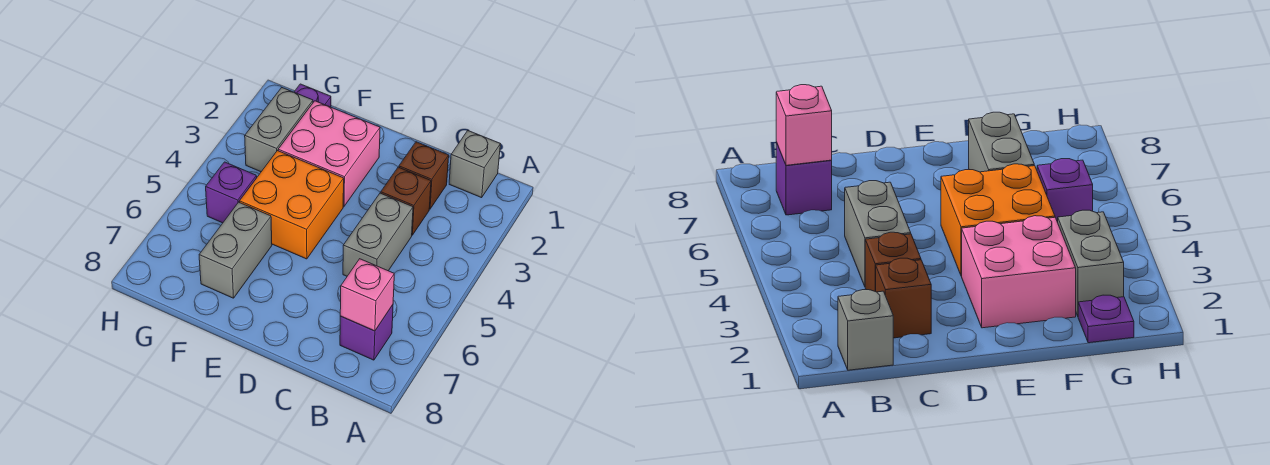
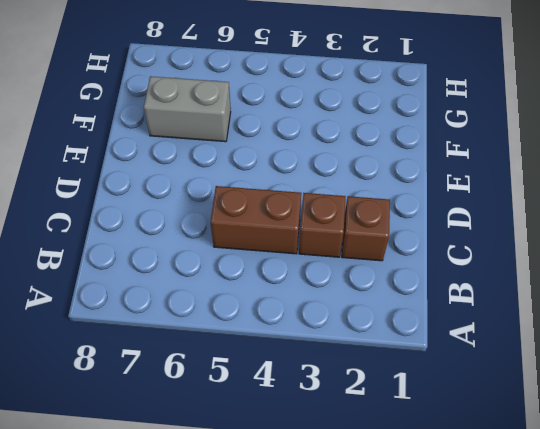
brown brick C4:C5 level 1 -> grey brick C4:C5 level 1
none -> grey brick B1 level 1
none -> purple brick B7 level 1
none -> pink brick E2:F3 level 1

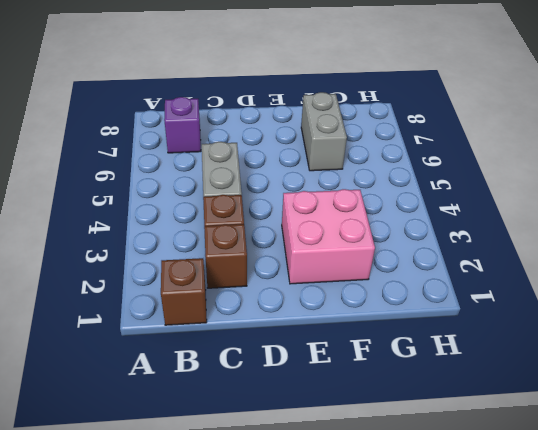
brown brick B1 level 1 -> grey brick B1 level 1
none -> orange brick E4:F5 level 1
none -> purple plate G1 level 1
none -> grey brick G2:G3 level 1

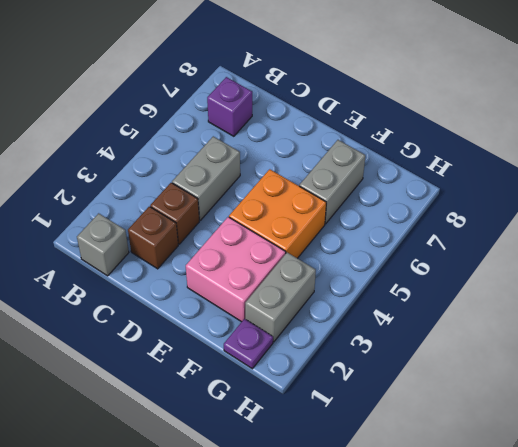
none -> purple brick G5 level 1
none -> pink brick B7 level 2

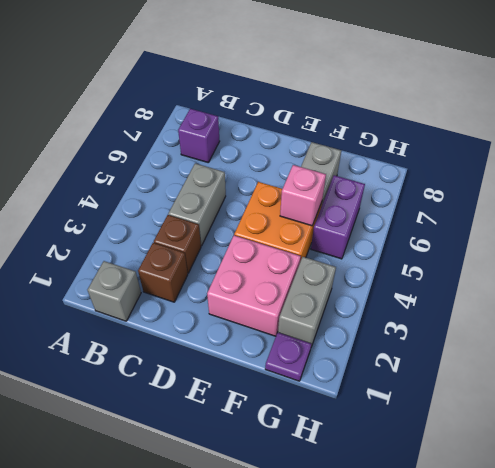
pink brick F5 level 2 -> pink brick B7 level 2
purple brick G5:G6 level 1 -> purple brick G5 level 1

